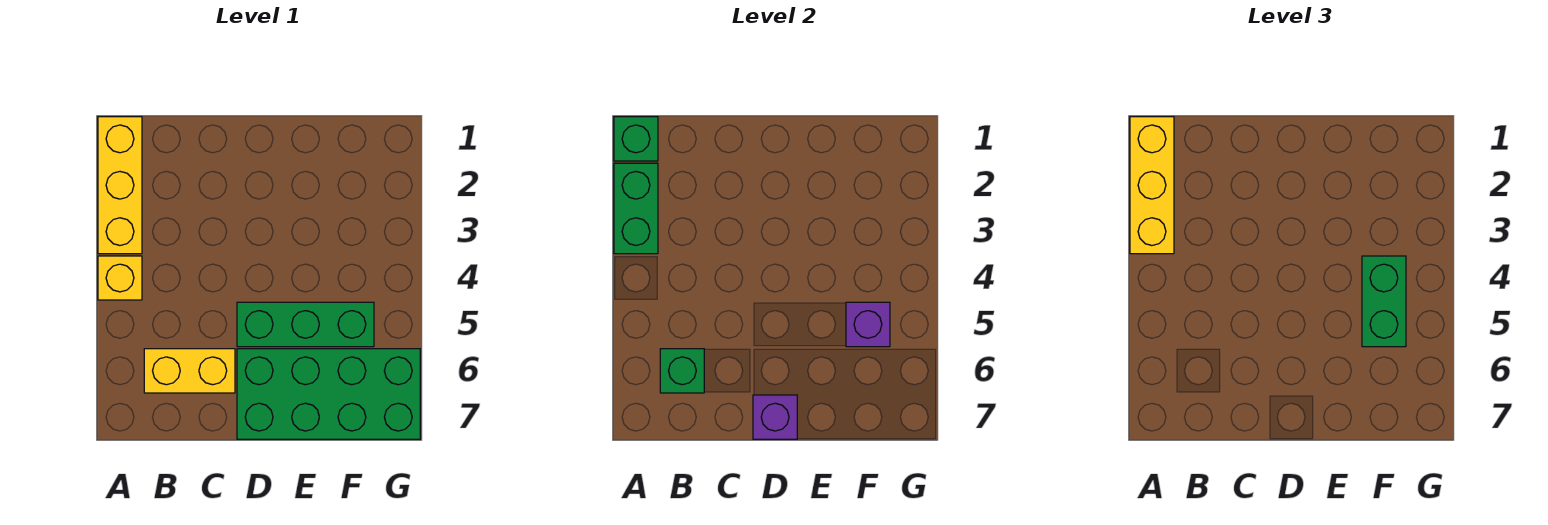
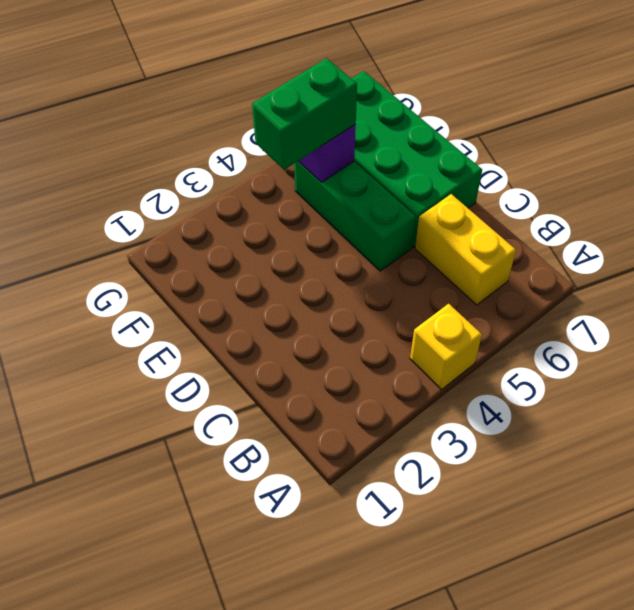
none -> yellow brick A1:A3 level 1
none -> green brick A1 level 2
none -> green brick A2:A3 level 2

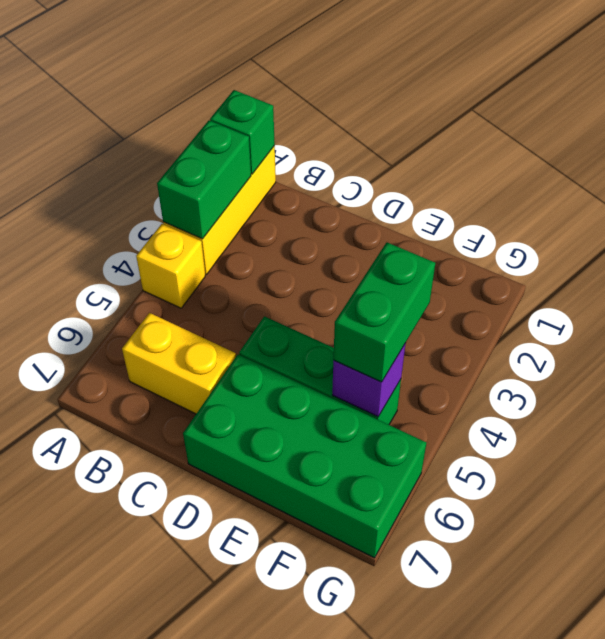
none -> green brick B6 level 2
none -> purple brick D7 level 2
none -> yellow brick A1:A3 level 3

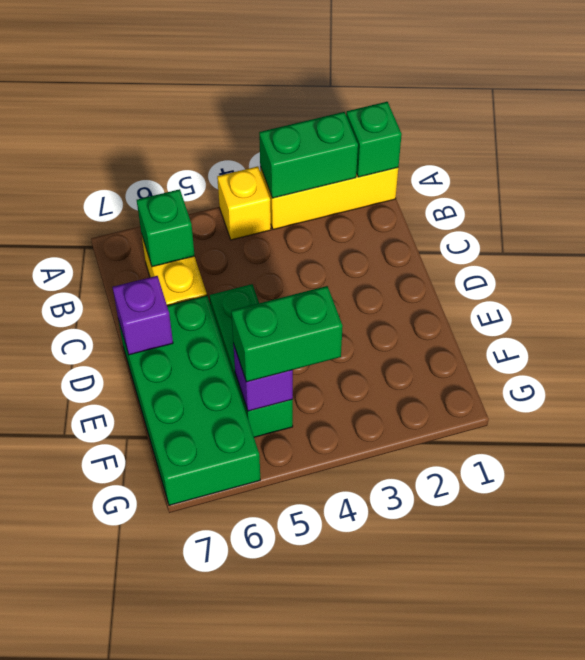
none -> yellow brick A1:A3 level 3

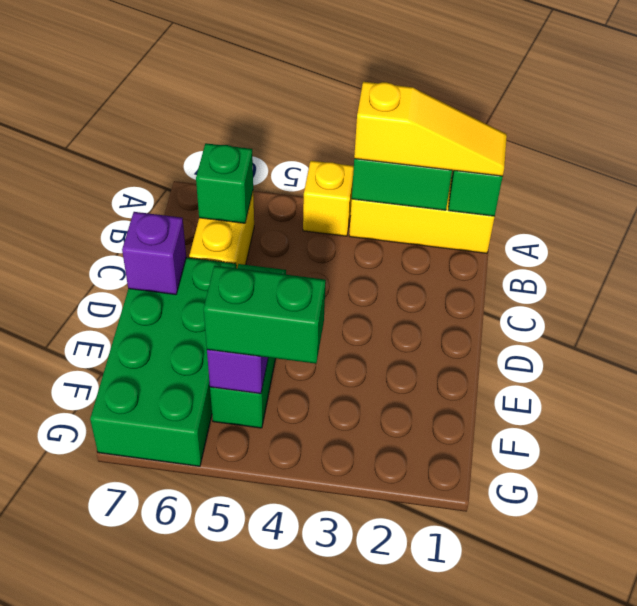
yellow slope A1:A3 level 3 top 3 -> yellow brick A1:A3 level 3

